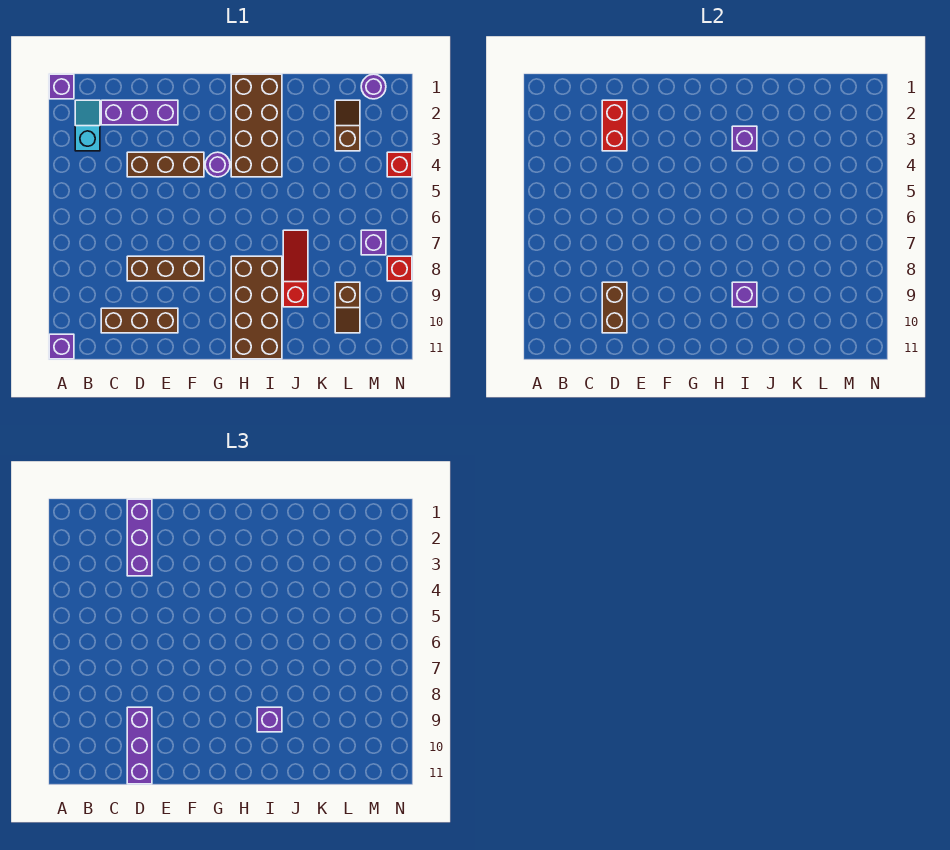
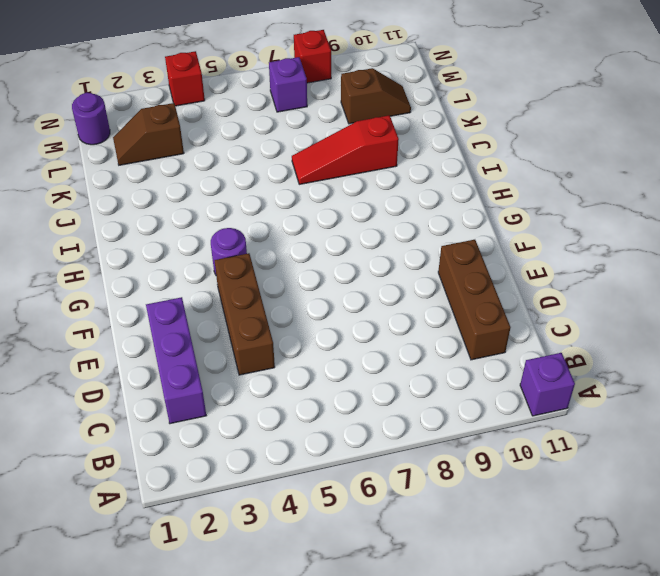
none -> purple brick A1 level 1
none -> cyan slope B2:B3 level 1 top 3
none -> brown brick D8:F8 level 1

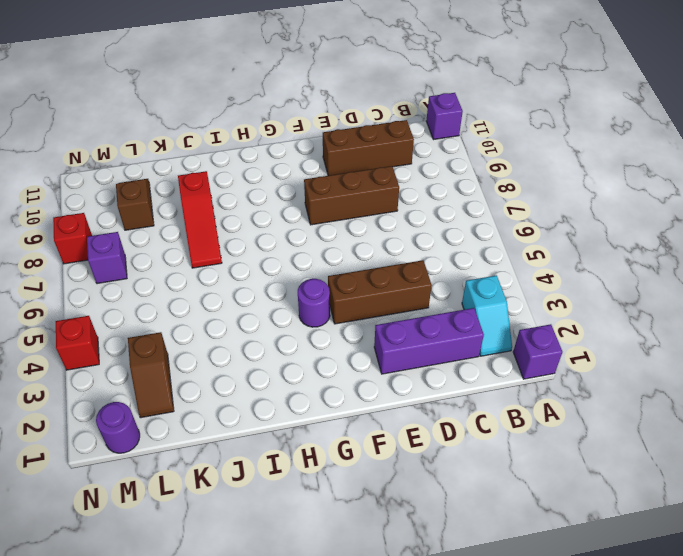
none -> brown brick H1:I4 level 1
none -> brown brick H8:I11 level 1
none -> red brick D2:D3 level 2

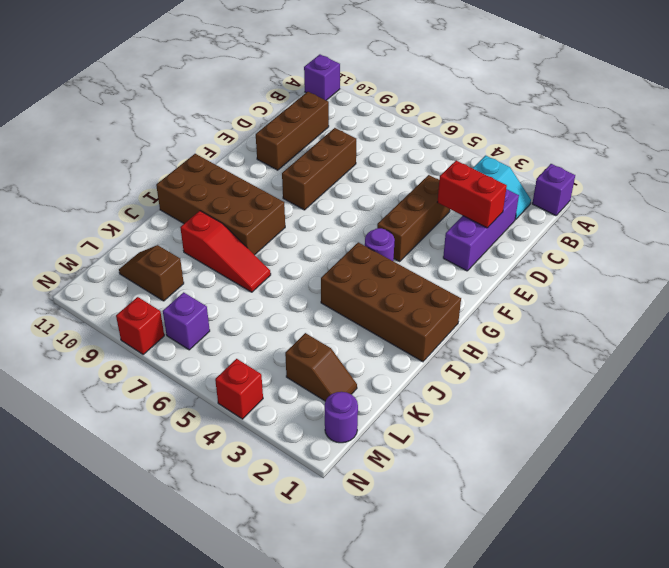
none -> brown brick D9:D10 level 2
none -> purple brick I3 level 2
none -> purple brick I9 level 2

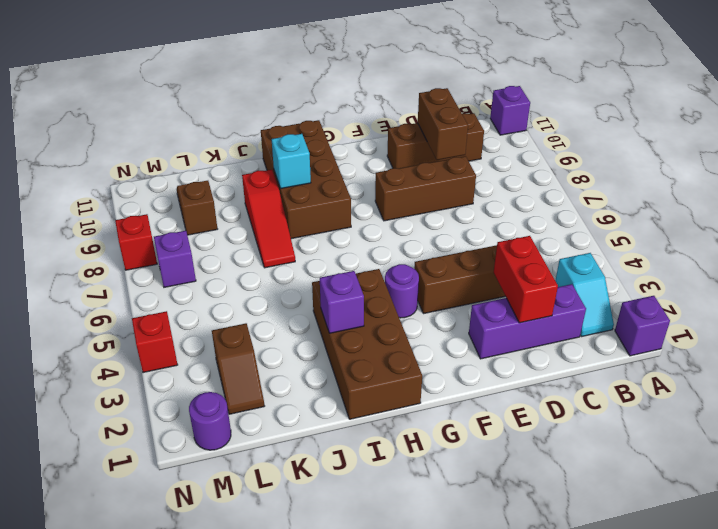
cyan brick I9 level 2 -> purple brick I9 level 2
none -> purple brick D1:D3 level 3
none -> purple brick D9:D11 level 3
none -> purple brick I9 level 3

